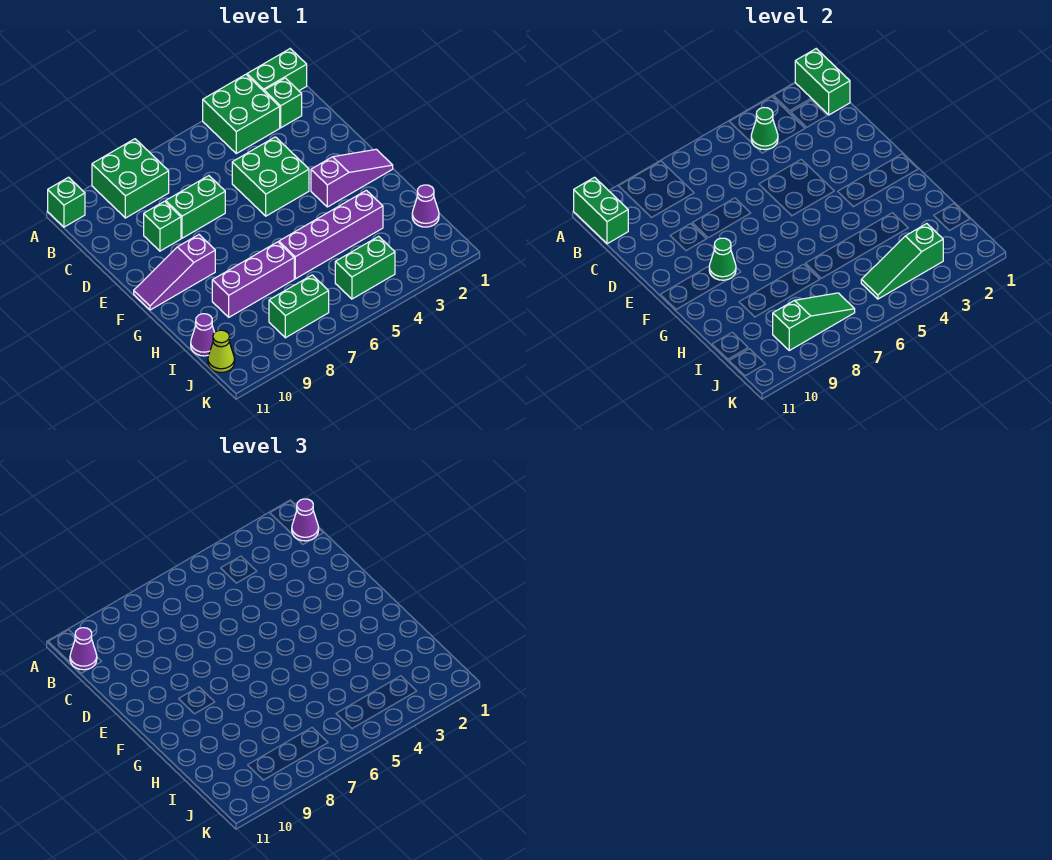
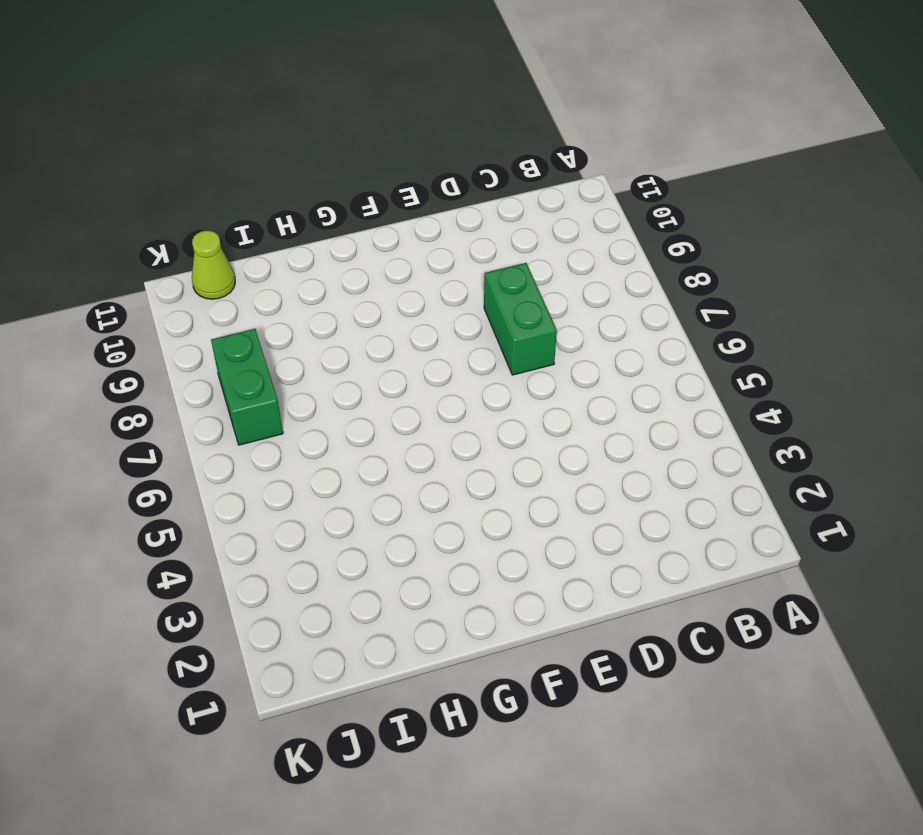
none -> green brick A1:A2 level 1
none -> green brick A3:B4 level 1
none -> green brick A8:B9 level 1

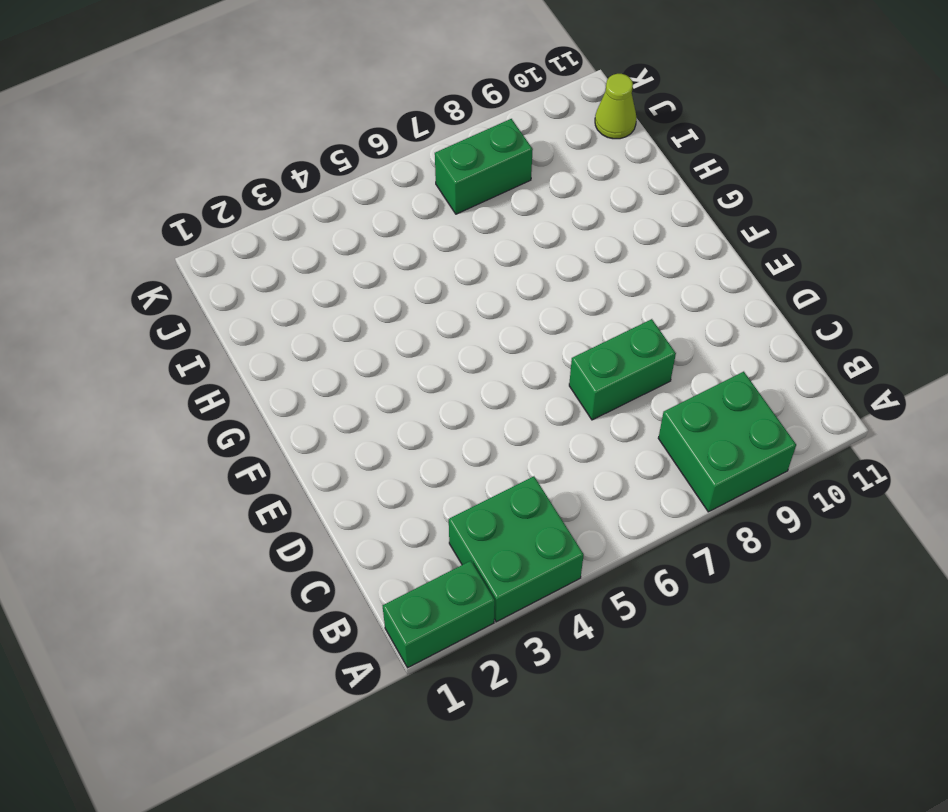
none -> green brick A11 level 1
none -> green brick B2 level 1
none -> green brick D4:E5 level 1

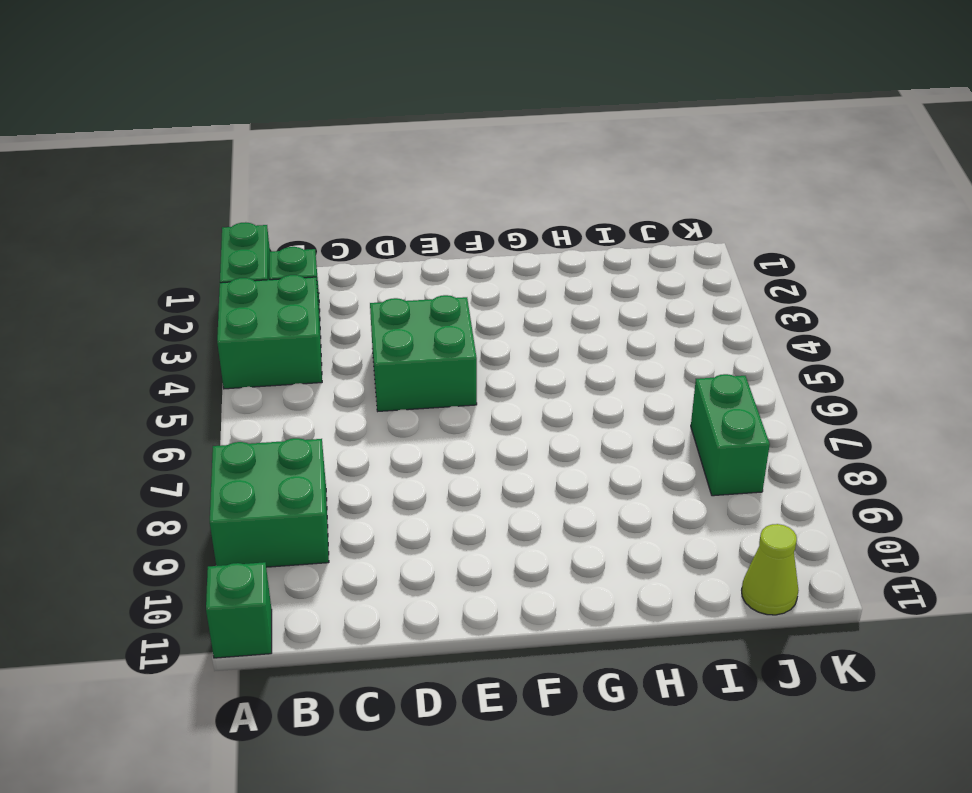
none -> green brick D7:D8 level 1
none -> green brick D9 level 1
none -> purple slope F1:F3 level 1 top 3

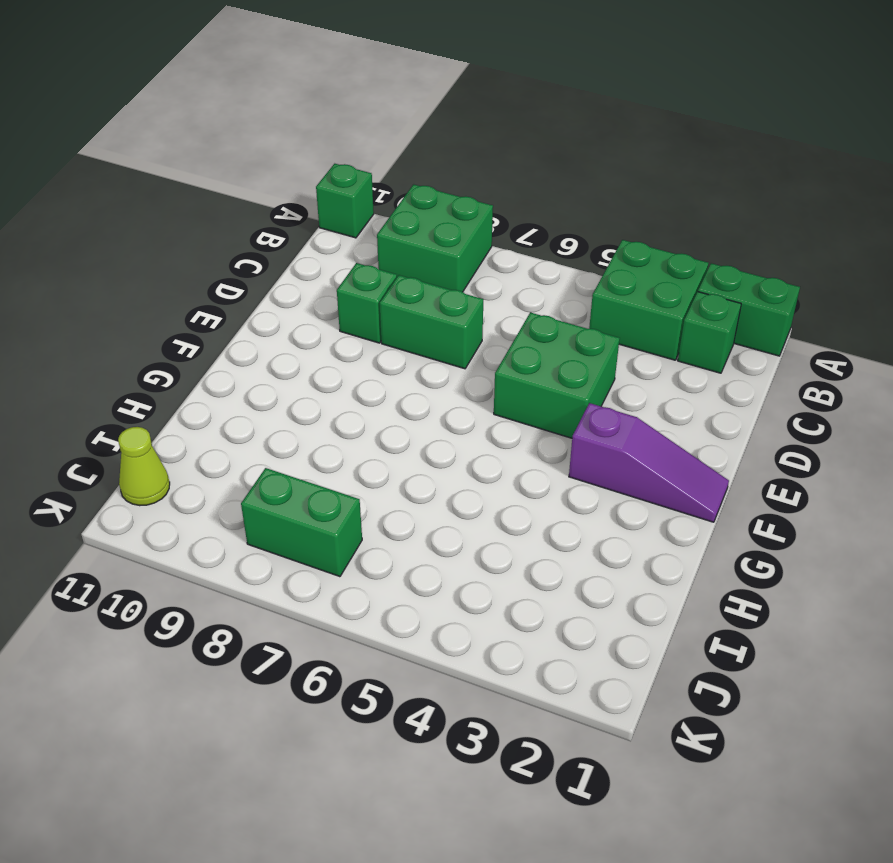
none -> purple slope F9:F11 level 1 top 9
none -> purple brick H3:H6 level 1
none -> purple brick H7:H9 level 1

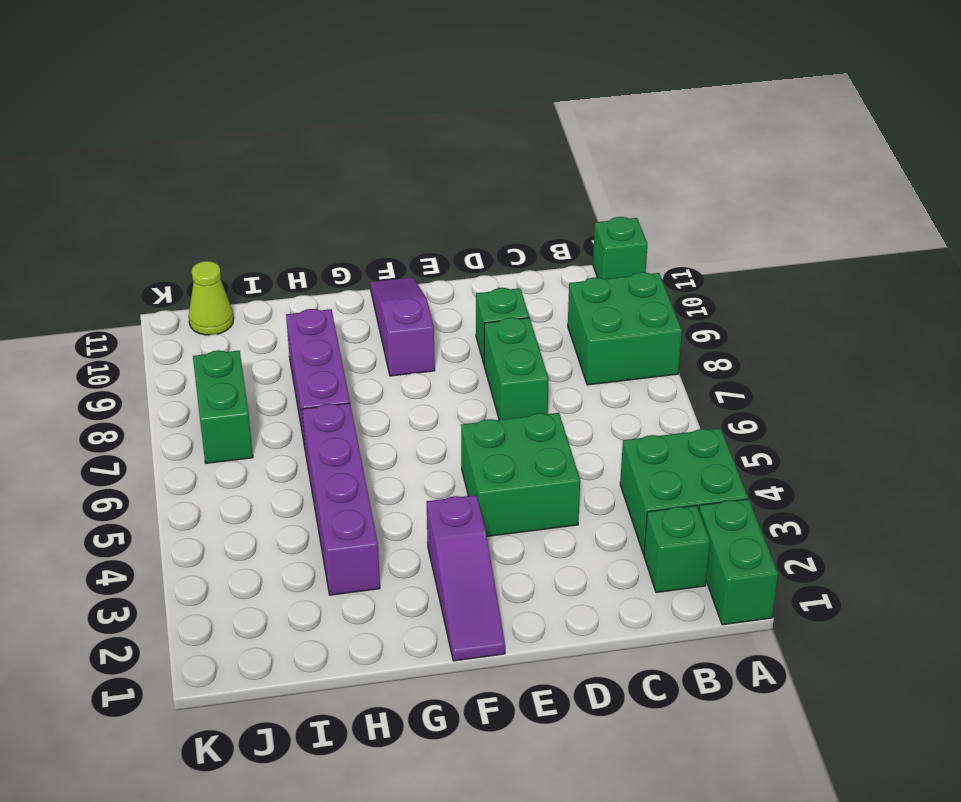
none -> purple cone I1 level 1
none -> purple cone I11 level 1
none -> green brick J4:J5 level 1

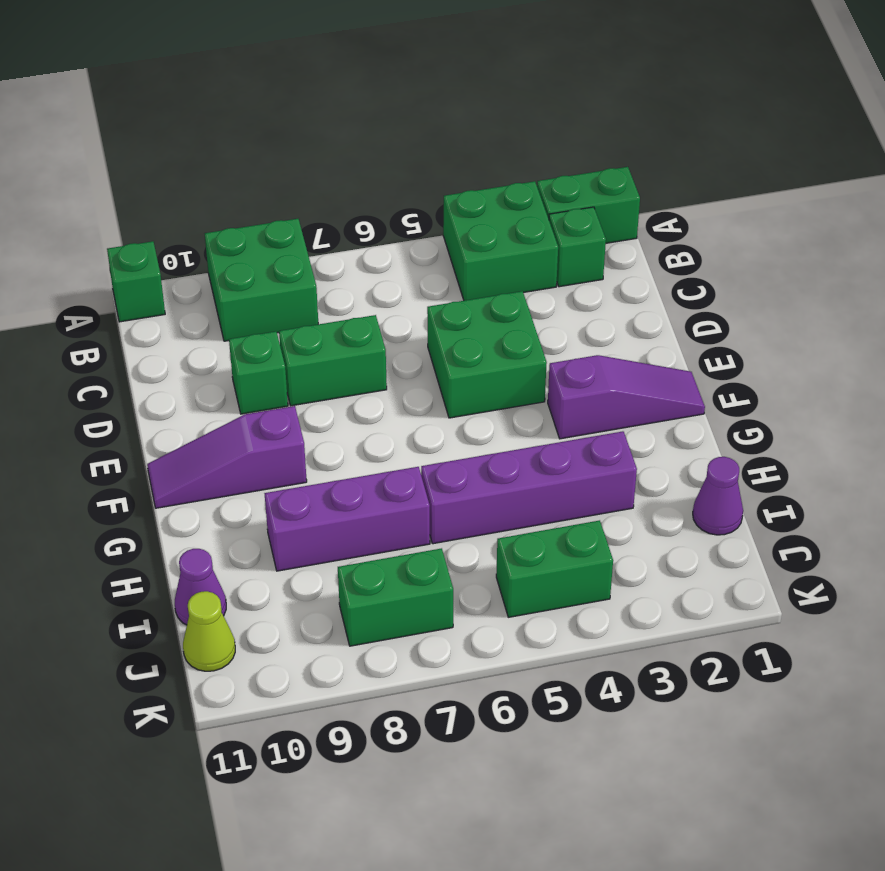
none -> green brick A1:B1 level 2
none -> green brick A11:B11 level 2
none -> green cone B4 level 2

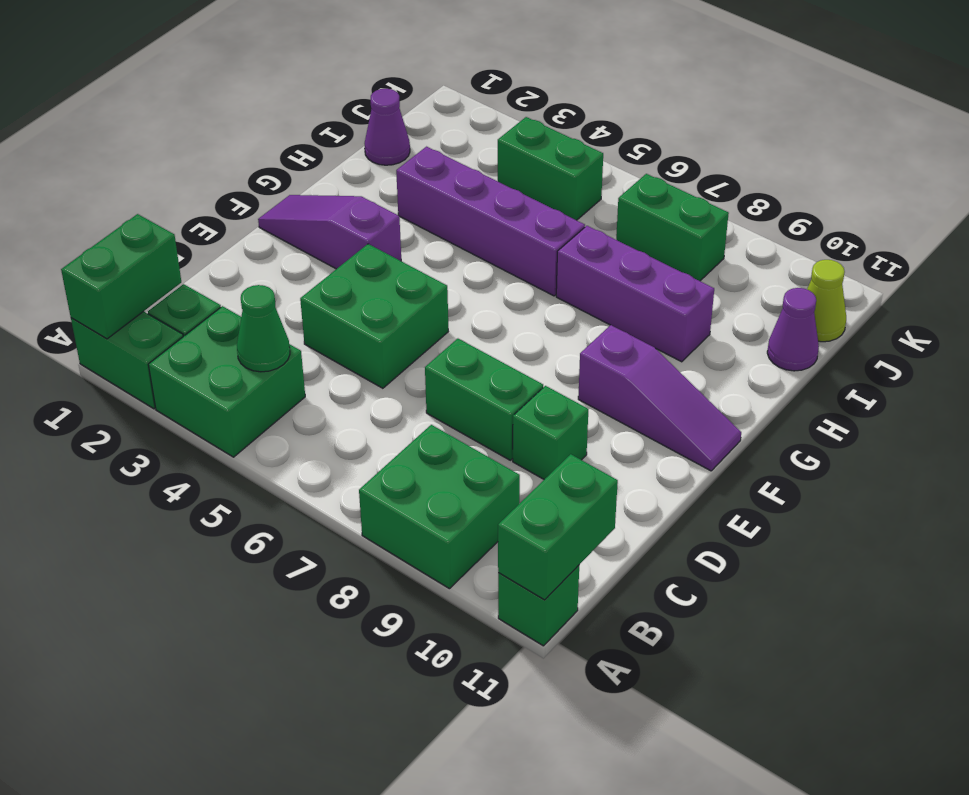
none -> green cone F9 level 2
none -> green slope J3:J5 level 2 top 3
none -> green slope J7:J9 level 2 top 9

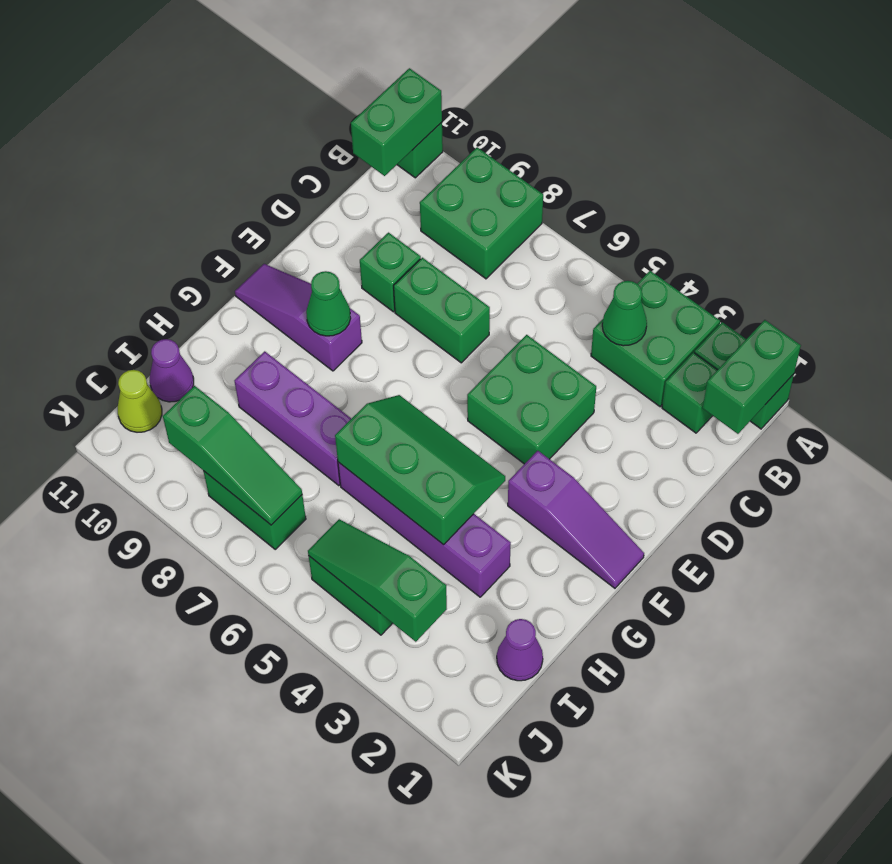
green slope G4:H6 level 2 top H -> none
none -> purple cone B1 level 3
none -> purple cone B11 level 3

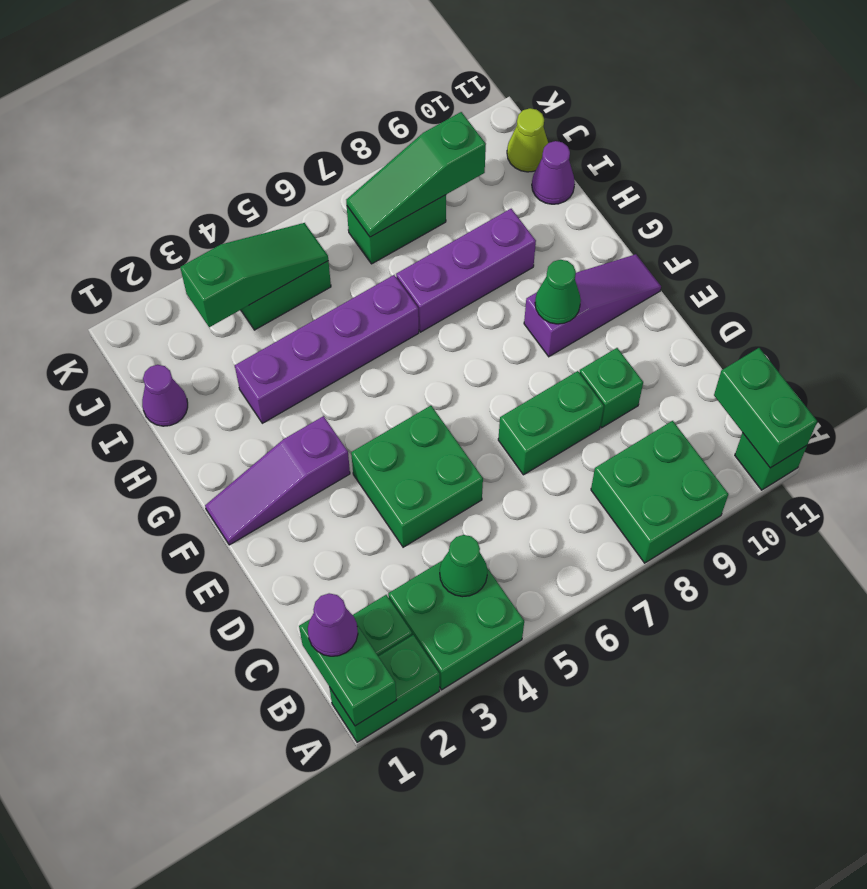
none -> purple cone B11 level 3

